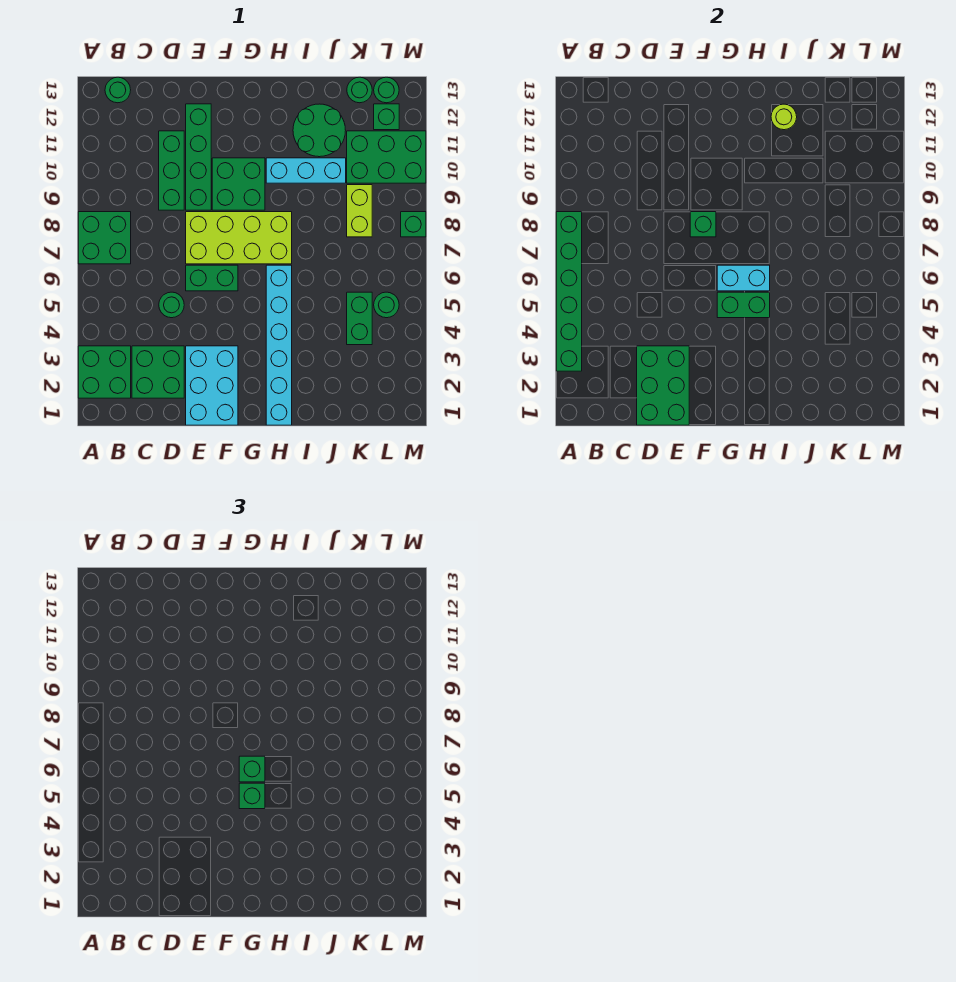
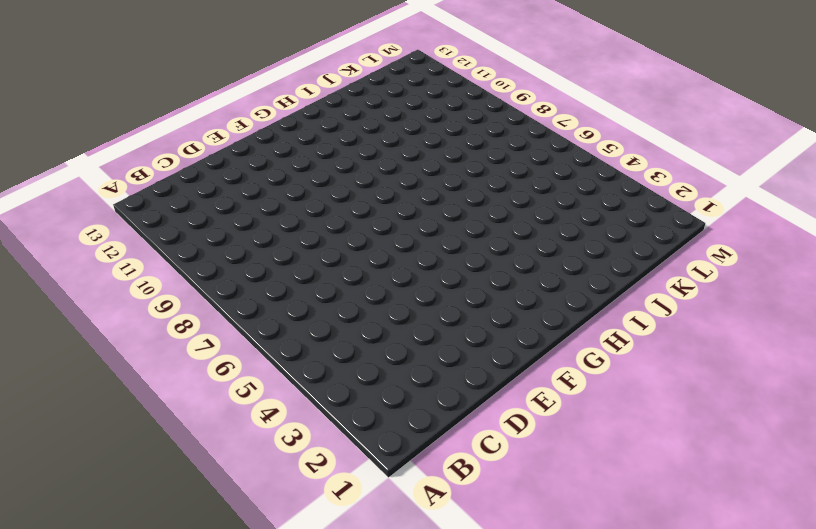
none -> green brick A2:B3 level 1
none -> green brick A7:B8 level 1
none -> green round brick B13 level 1
none -> green brick C2:D3 level 1

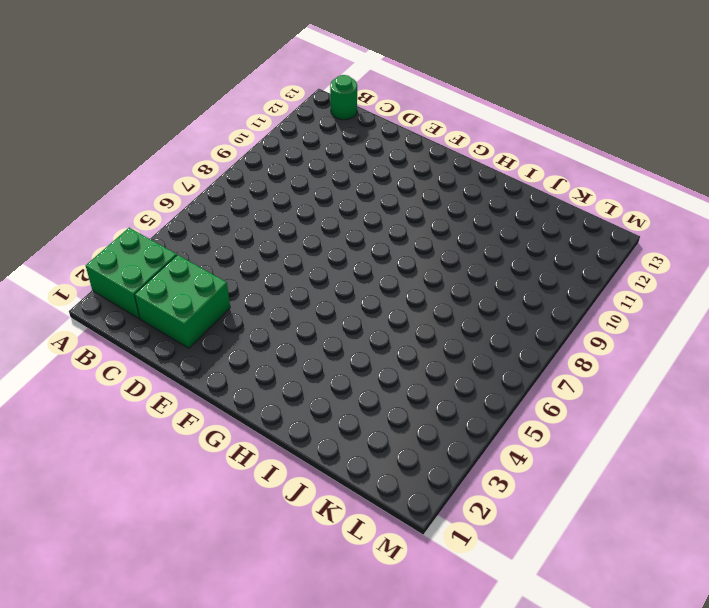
none -> green brick A7:B8 level 1
none -> green round brick D5 level 1
none -> green brick D9:D11 level 1
none -> cyan brick E1:F3 level 1

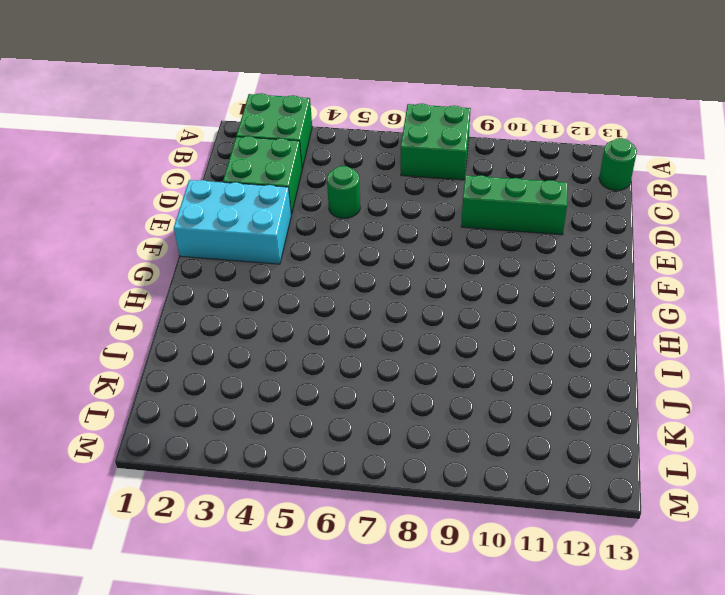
none -> green brick E6:F6 level 1
none -> lime brick E7:H8 level 1
none -> green brick E9:E12 level 1
none -> green brick F9:G10 level 1

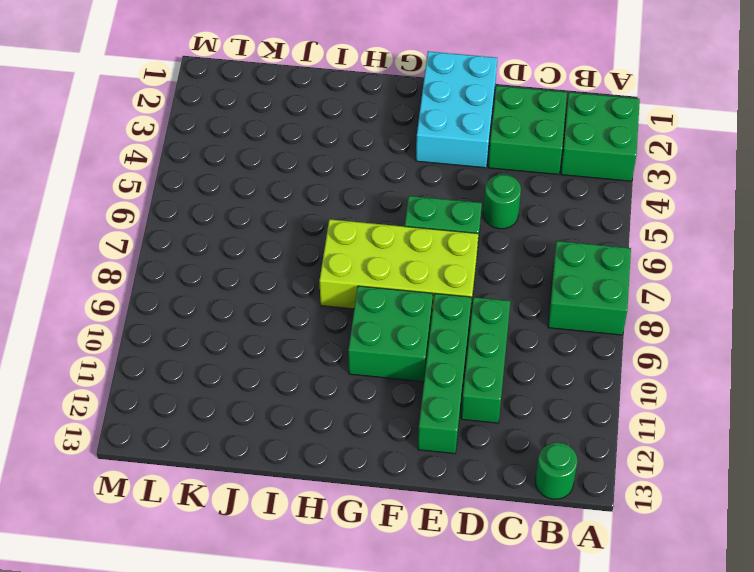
none -> cyan brick H1:H6 level 1
none -> cyan brick H10:J10 level 1
none -> green round brick I11:J12 level 1
none -> green brick K4:K5 level 1

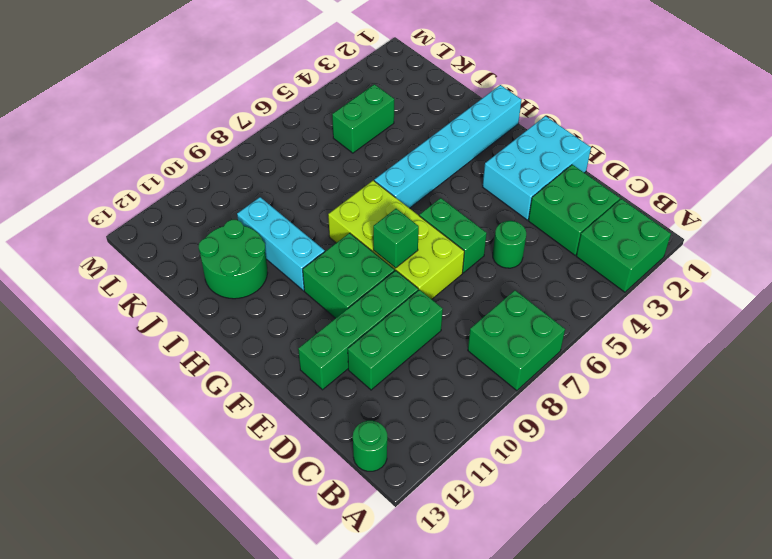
none -> lime brick K8:K9 level 1
none -> green brick K10:M11 level 1
none -> green round brick K13 level 1
none -> green round brick L5 level 1

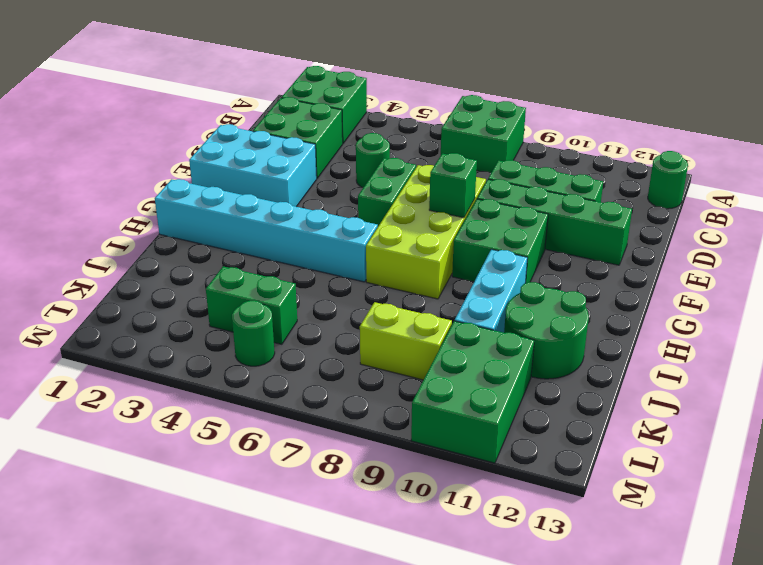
none -> green round brick K13 level 1
none -> green brick L12 level 1
none -> green round brick L13 level 1
none -> green brick M8 level 1

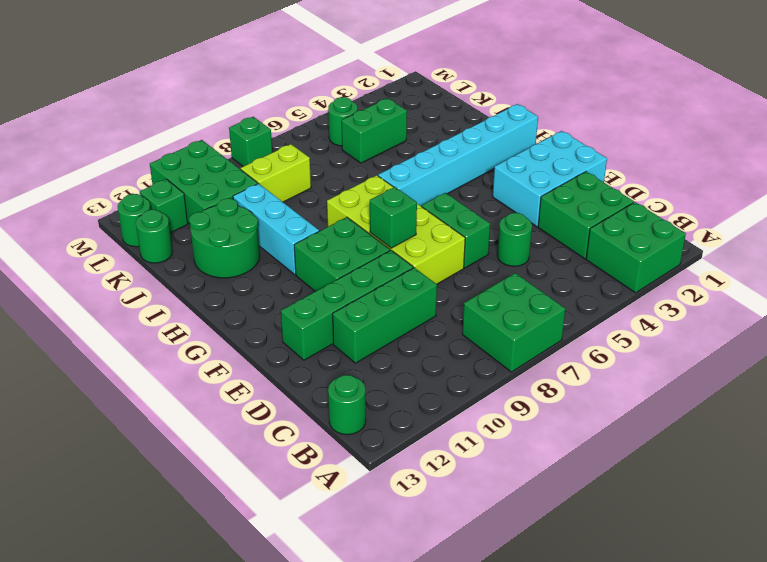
none -> green brick A3:A8 level 2
none -> green brick D1:E3 level 2
none -> green brick G5:H5 level 2
none -> cyan brick G6:H6 level 2

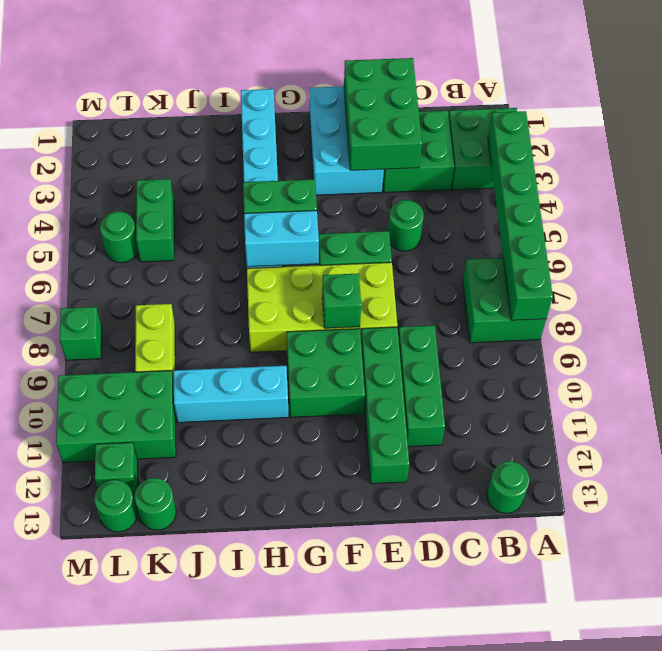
none -> green round brick I11:J12 level 1
none -> lime round brick I12 level 2
none -> green brick G5 level 3
none -> green brick G6 level 3

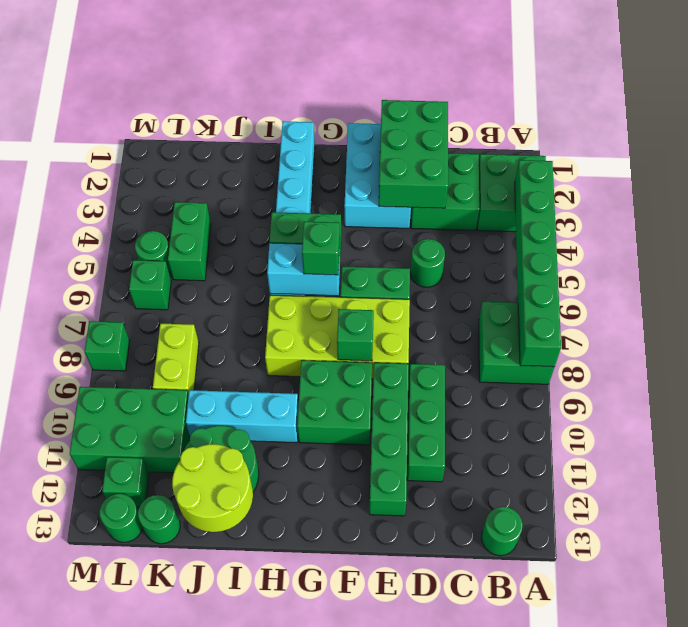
lime round brick I12:J13 level 2 -> lime round brick I12 level 2
green brick L6 level 1 -> green brick G5 level 3

